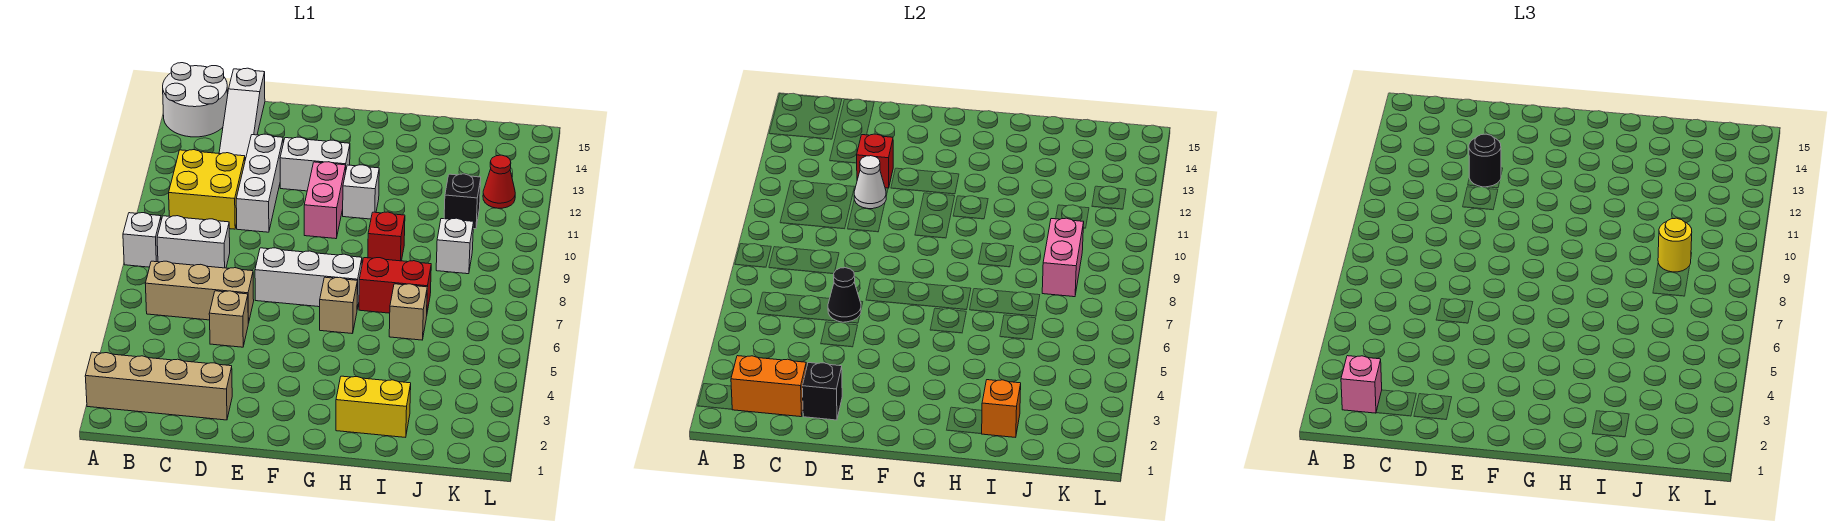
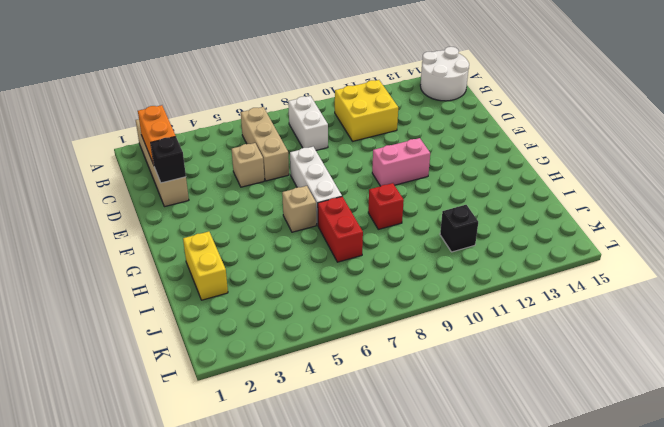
none -> white brick A8 level 1
none -> white slope C13:C15 level 1 top 15
none -> white brick D10:D12 level 1
none -> white brick E12:F12 level 1

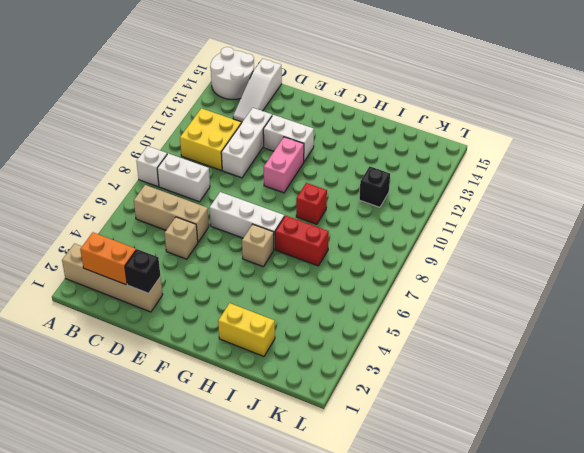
none -> white brick G11 level 1
none -> tan brick I6 level 1
none -> white brick J9 level 1
none -> red cone K12 level 1

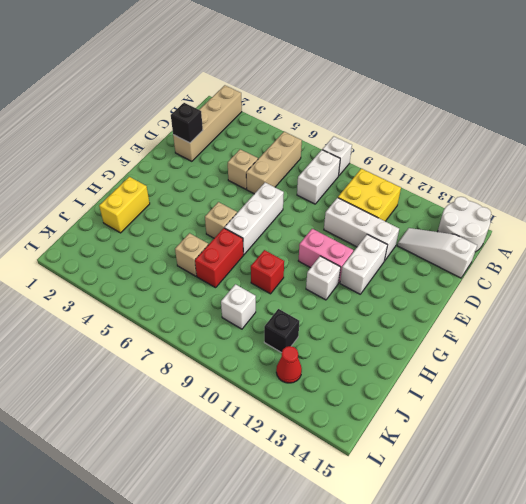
none -> orange brick B2:C2 level 2
none -> black cone D6 level 2
none -> white cone D11 level 2
none -> red brick D12 level 2

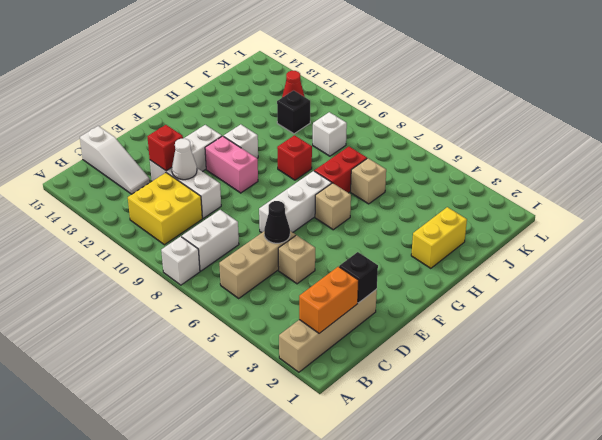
none -> white round brick A14:B15 level 1
none -> orange brick I2 level 2
none -> pink brick J8:J9 level 2
none -> pink brick B2 level 3

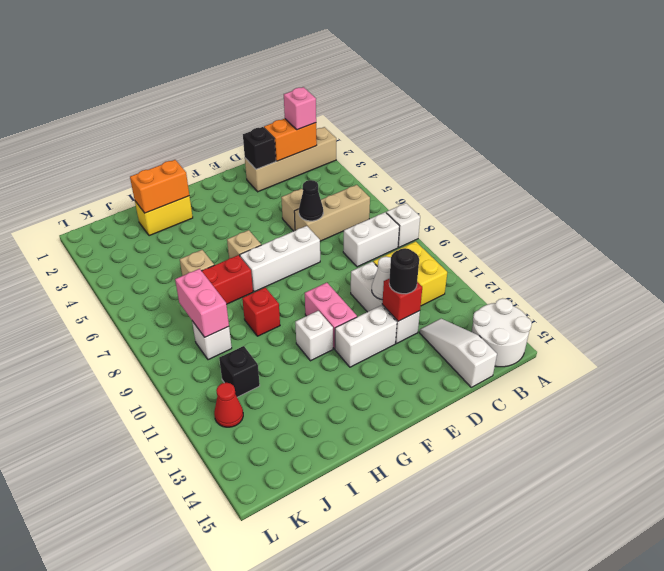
orange brick H2:I2 level 2 -> orange brick I2 level 2
none -> yellow round brick J9 level 3

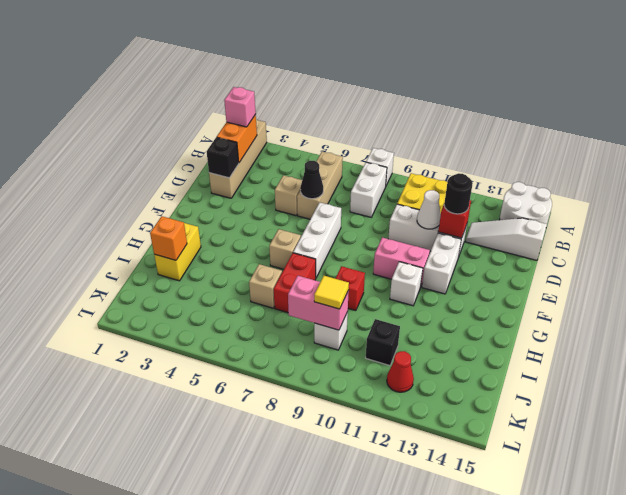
yellow tile J9 level 3 -> yellow round brick J9 level 3

